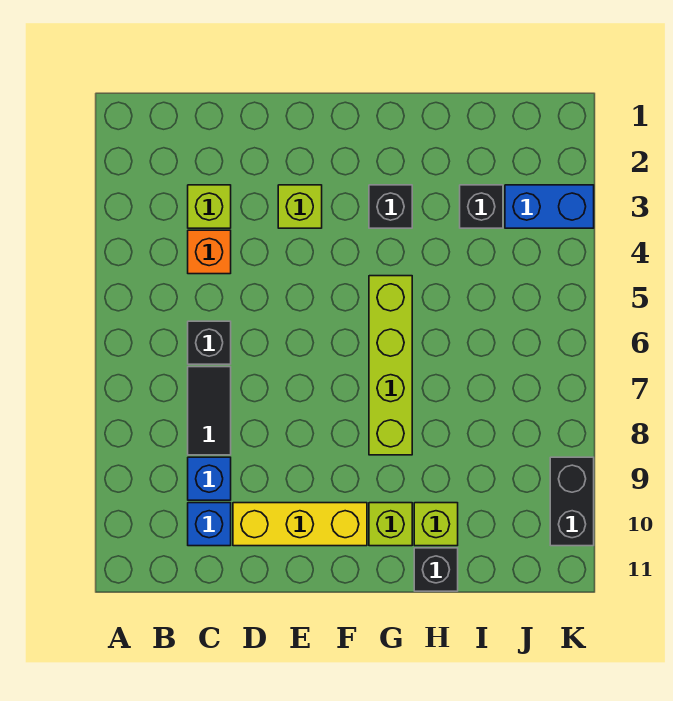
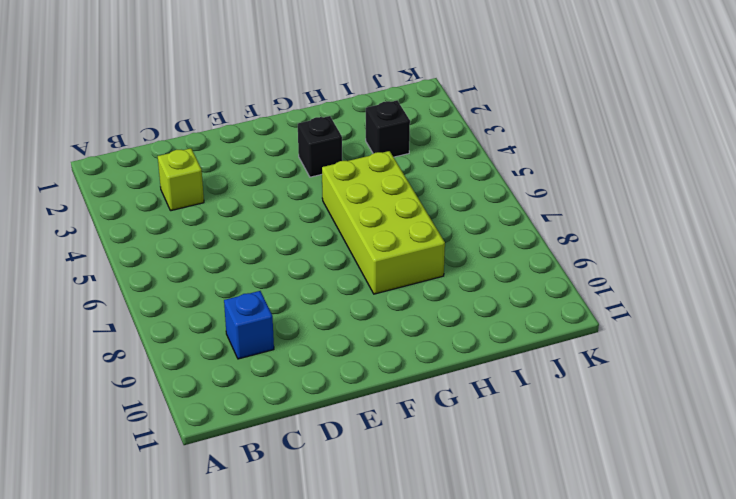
lime brick G5:H8 level 1 -> lime brick G5:G8 level 1
none -> orange brick C4 level 1
none -> black brick C6 level 1
none -> black tile C7:C8 level 1

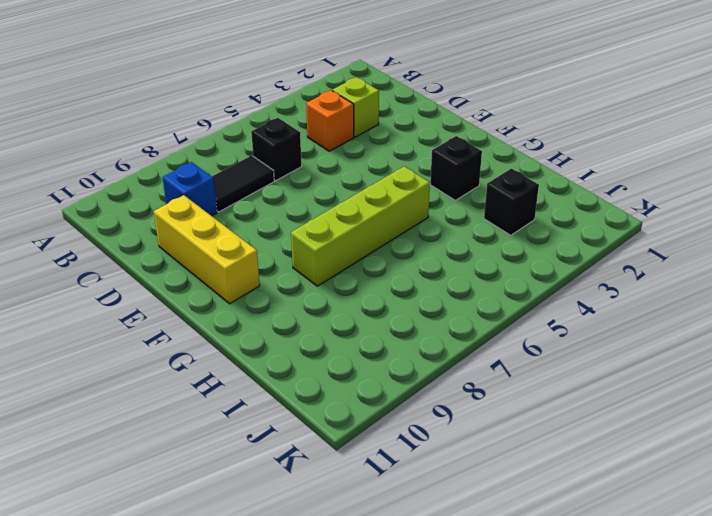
none -> blue brick C10 level 1
none -> lime brick E3 level 1
none -> lime brick G10 level 1

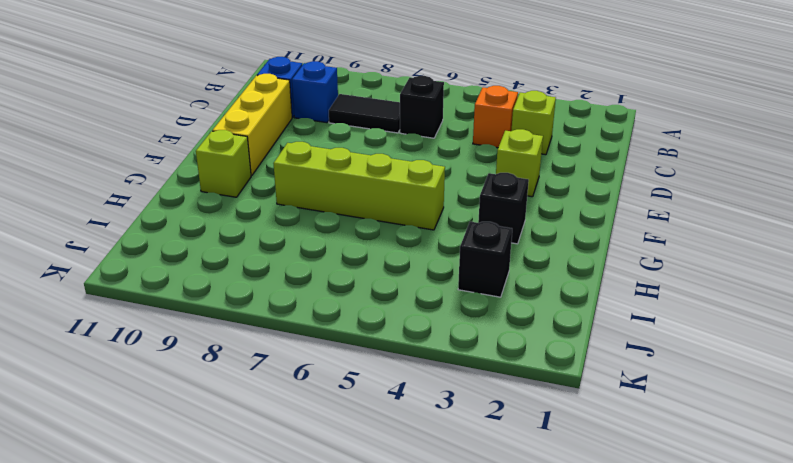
none -> lime brick H10 level 1
none -> black brick H11 level 1
none -> blue brick J3:K3 level 1

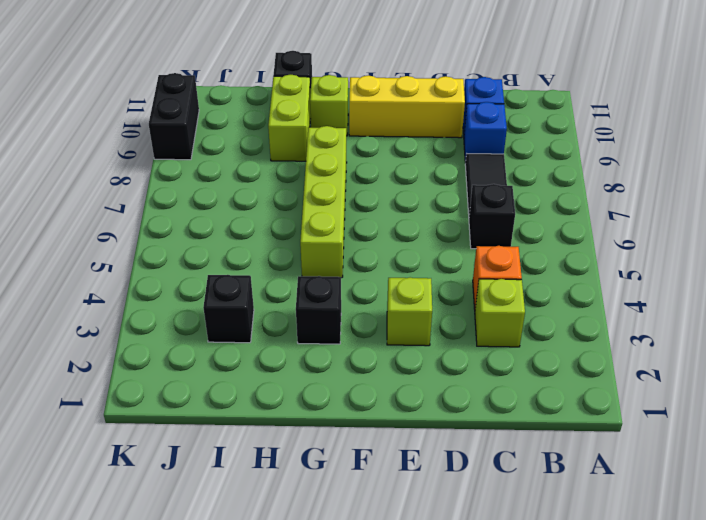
lime brick H9:H10 level 1 -> lime brick H10 level 1
none -> blue brick J3:K3 level 1

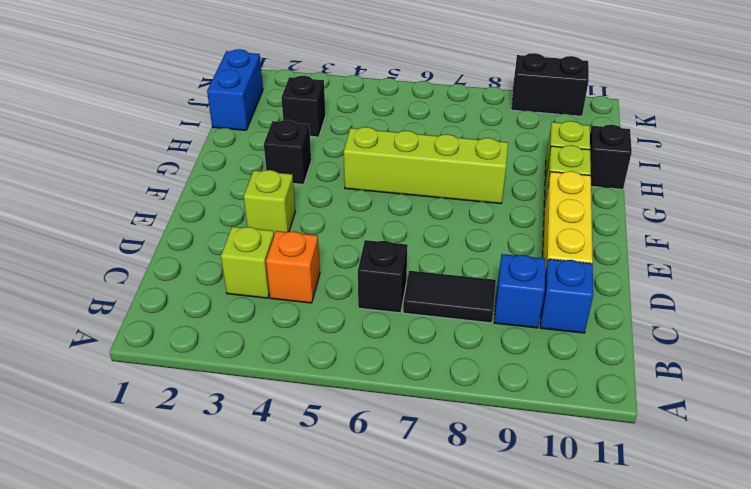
blue brick I1:J1 level 1 -> blue brick J3:K3 level 1

